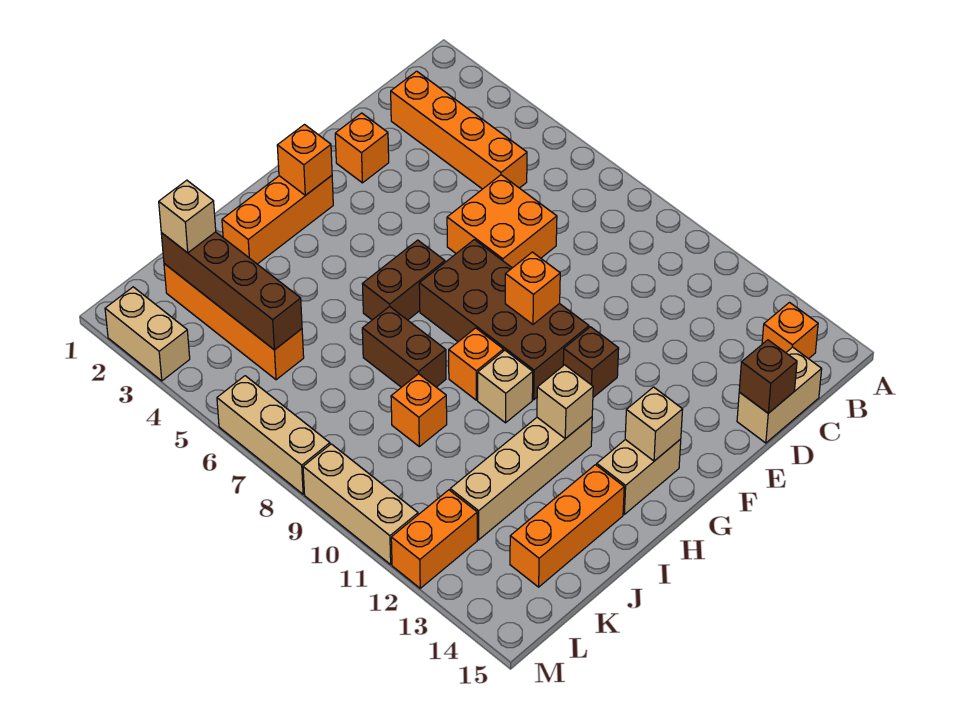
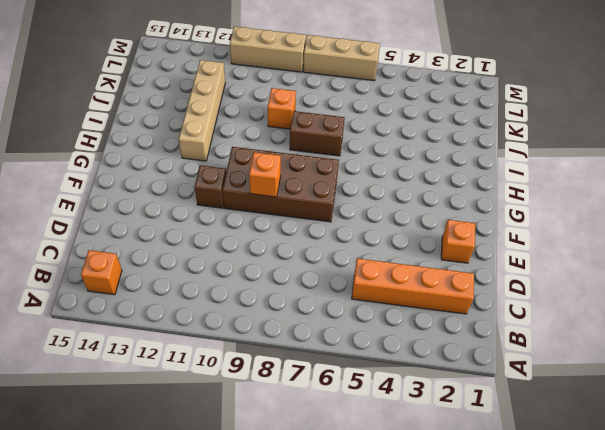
none -> tan brick C15:D15 level 1
none -> orange brick D6:E7 level 1
none -> orange brick G2:I2 level 1

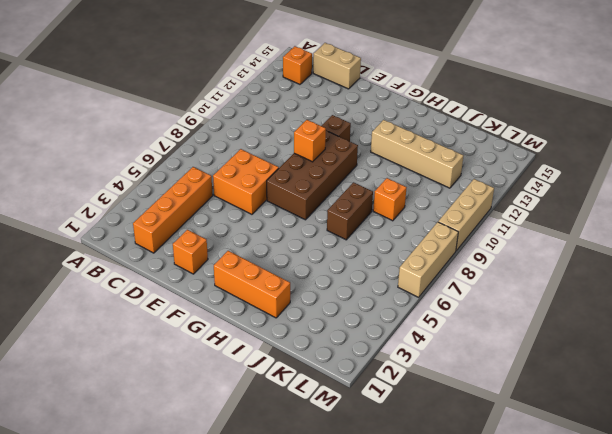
none -> brown brick G6:H6 level 1
none -> tan brick G14:H14 level 1
none -> orange brick H9 level 1

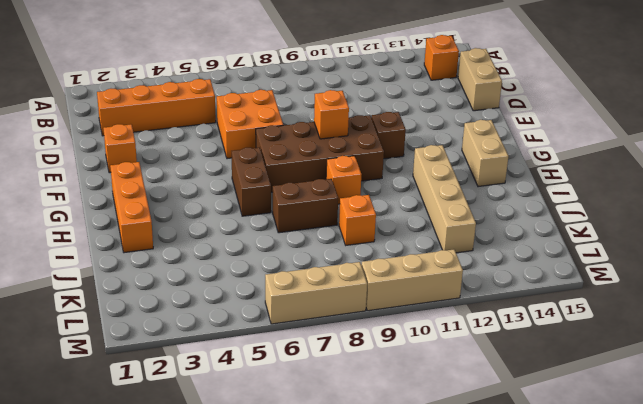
none -> tan brick H10 level 1
none -> orange brick I14:K14 level 1
none -> orange brick K2:K5 level 1

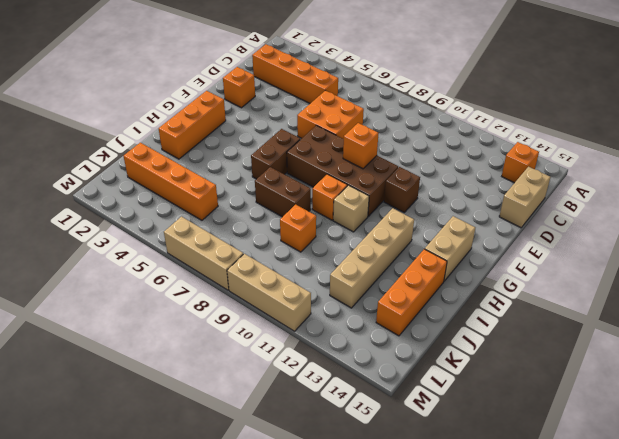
none -> orange brick L12:M12 level 1
none -> tan brick M2:M3 level 1
none -> brown brick D15 level 2

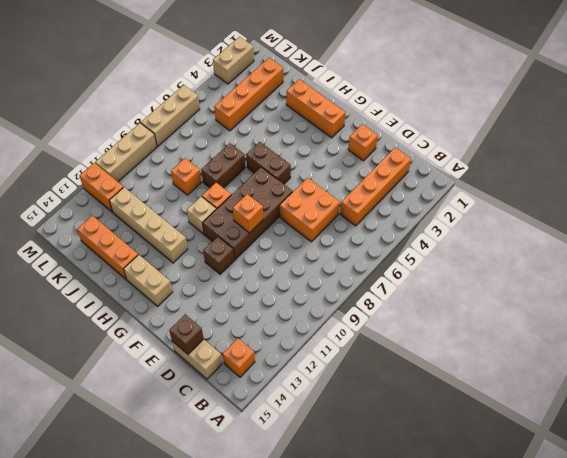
none -> orange brick G2 level 2
none -> tan brick G14 level 2
none -> tan brick H12 level 2

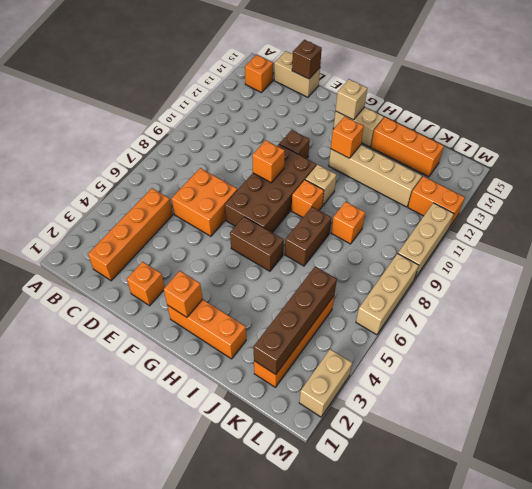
orange brick H12 level 2 -> tan brick H12 level 2
none -> tan brick K2 level 3

